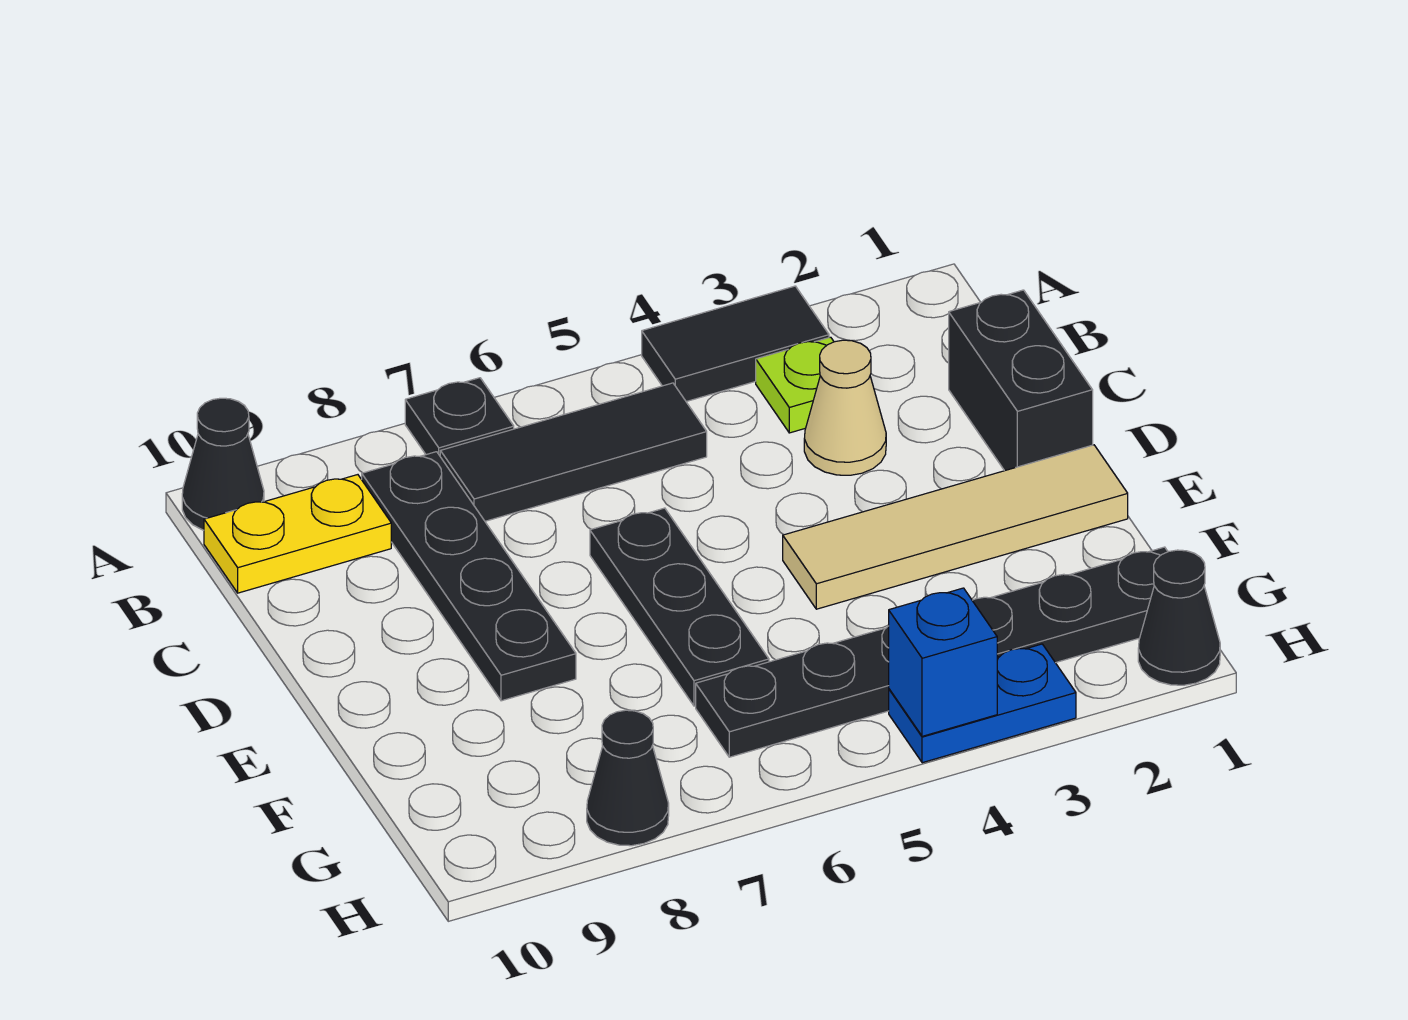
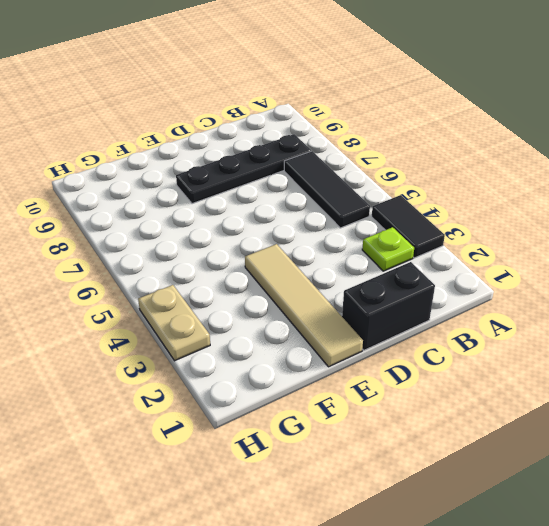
tan plate H3:H4 level 1 -> blue plate H3:H4 level 1
none -> black plate A7 level 1
none -> black cone A10 level 1
none -> yellow plate B9:B10 level 1

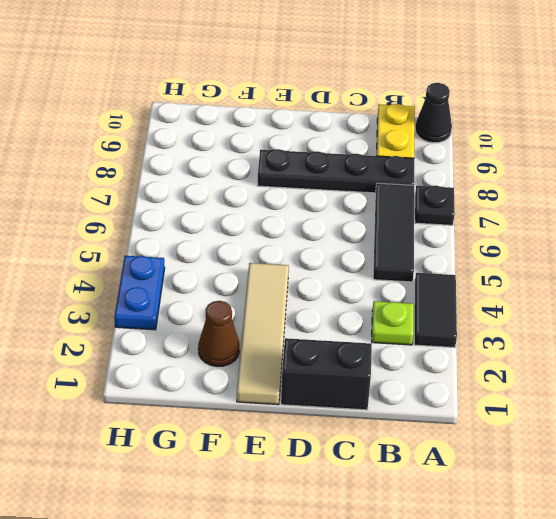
brown cone F2 level 1 -> none
none -> tan cone C3 level 1
none -> black plate D6:F6 level 1
none -> black plate G1:G6 level 1

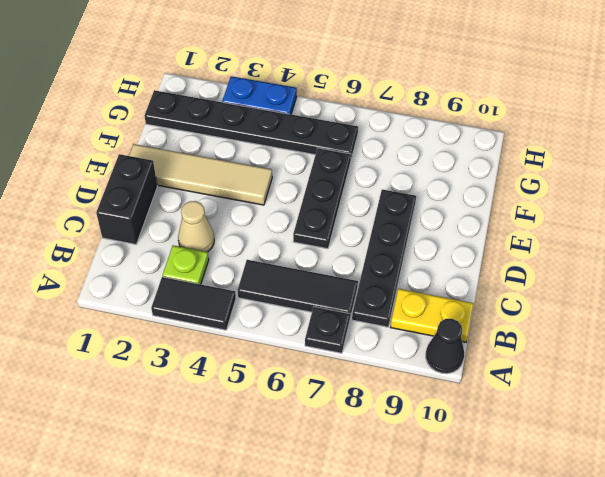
none -> black cone H1 level 1
none -> black cone H8 level 1
none -> blue brick H4 level 2

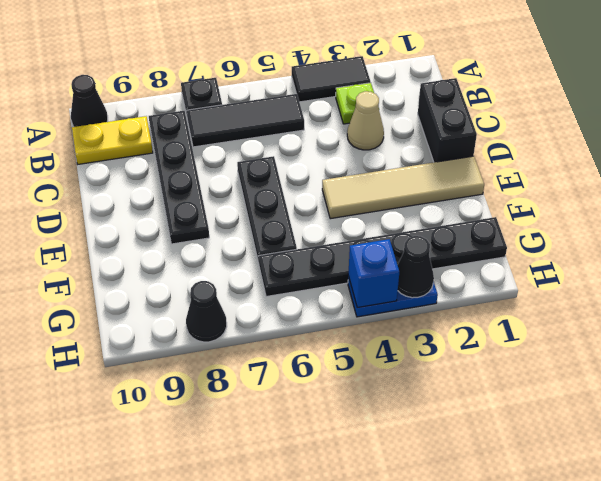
black cone H3 level 2 -> black cone H1 level 1

